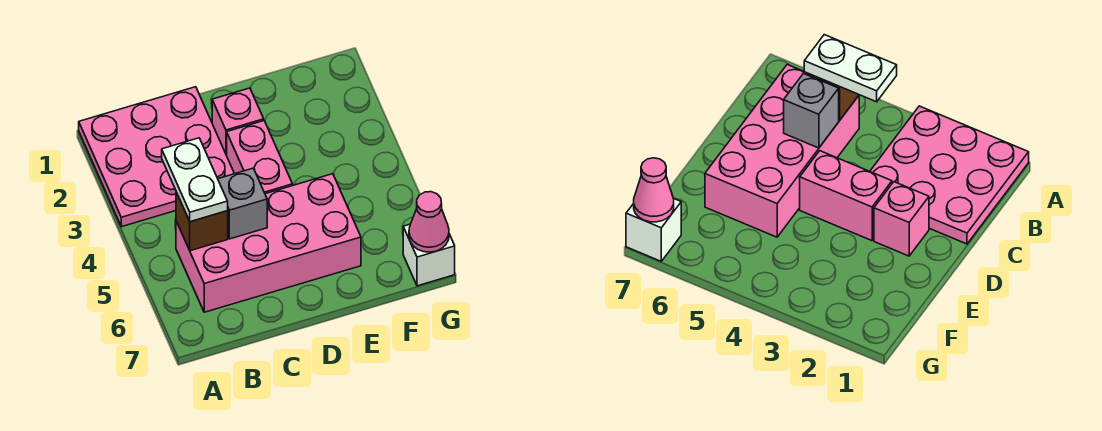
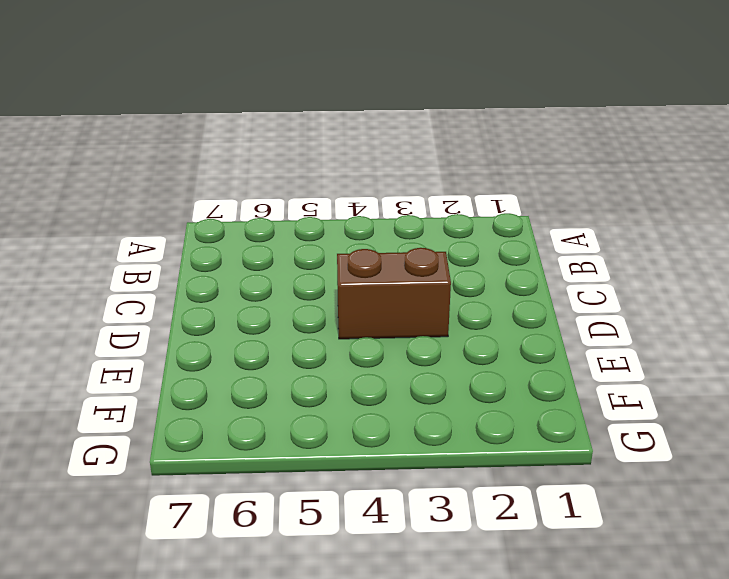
brown brick D3:D4 level 1 -> pink brick D3:D4 level 1
none -> pink plate A1:C3 level 1
none -> pink brick B5:E6 level 1

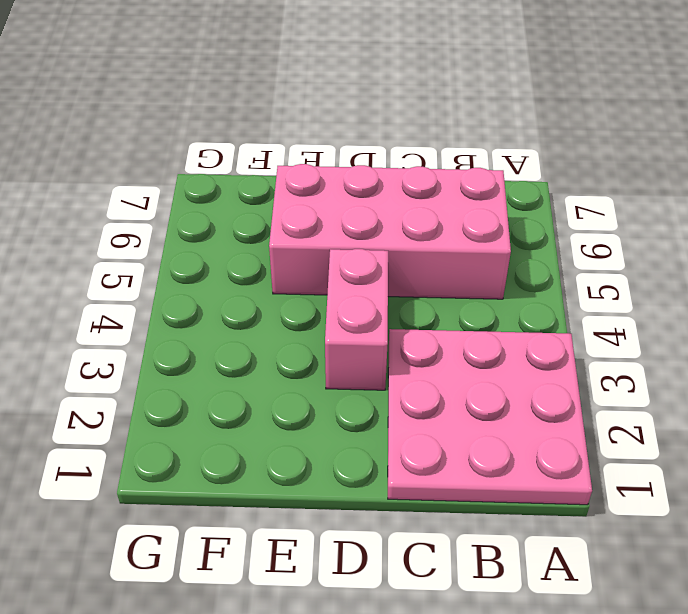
none -> pink brick D2 level 1
none -> white brick G7 level 1

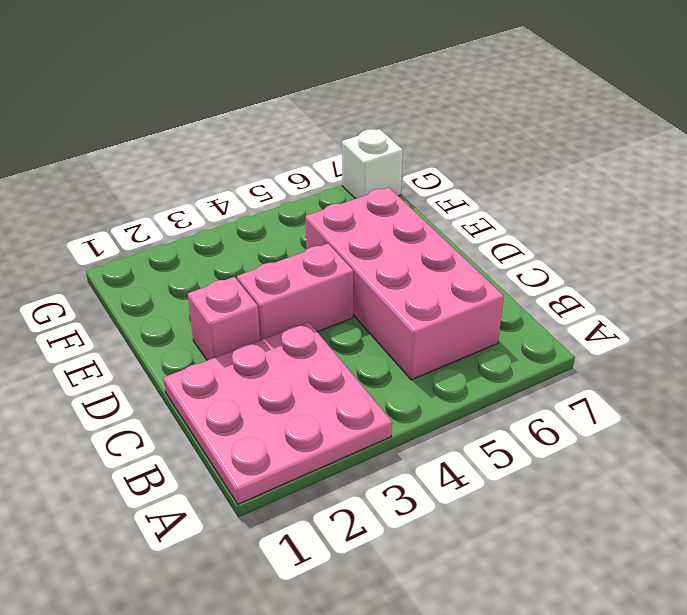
none -> brown brick B5 level 2
none -> grey brick C5 level 2

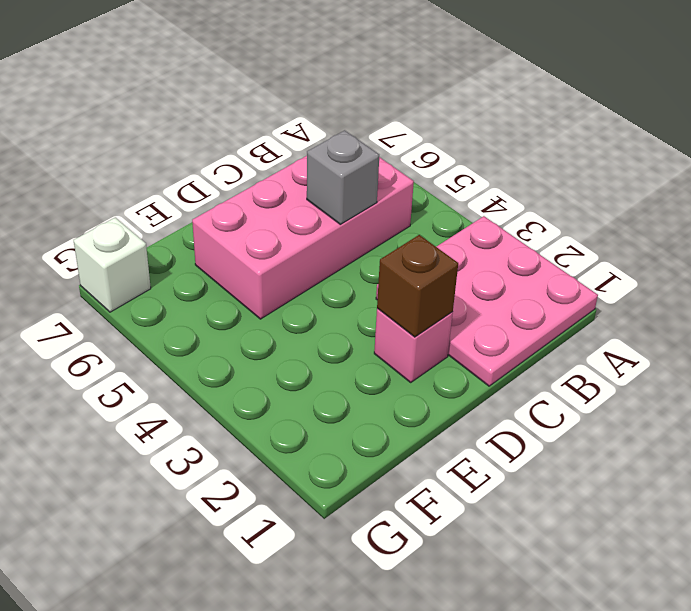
brown brick D2 level 2 -> brown brick B5 level 2
none -> pink brick D3:D4 level 1
none -> pink cone G7 level 2

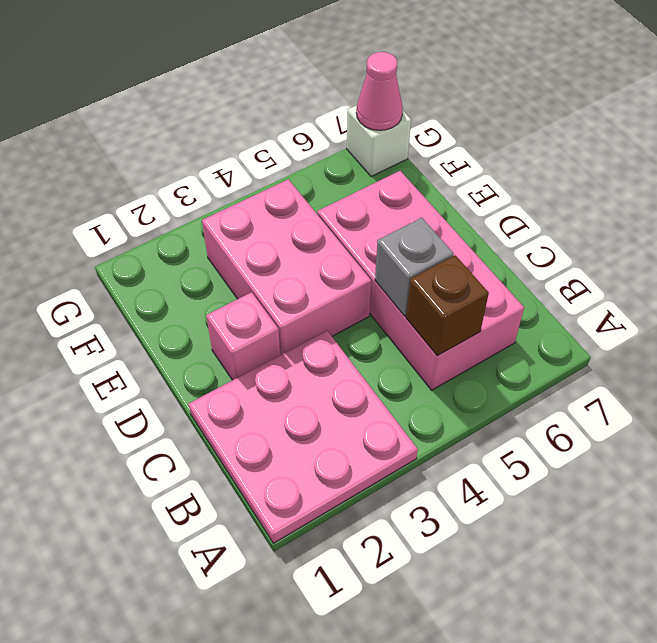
pink brick D3:F4 level 1 -> pink brick D3:D4 level 1
none -> white plate B4:B5 level 3

